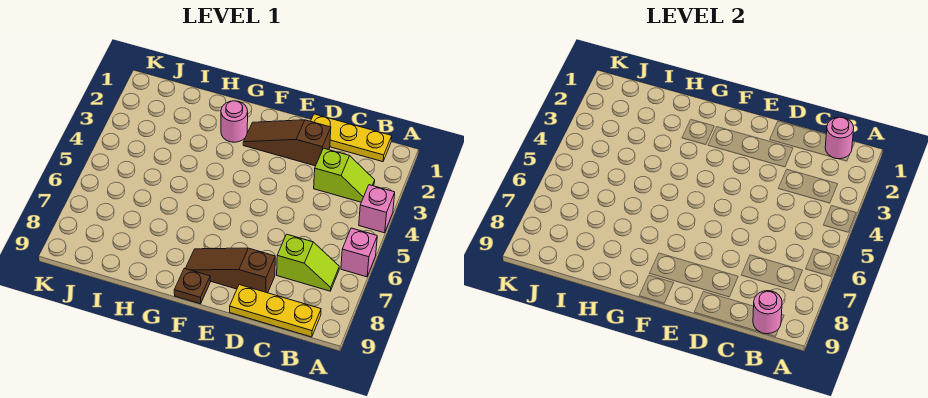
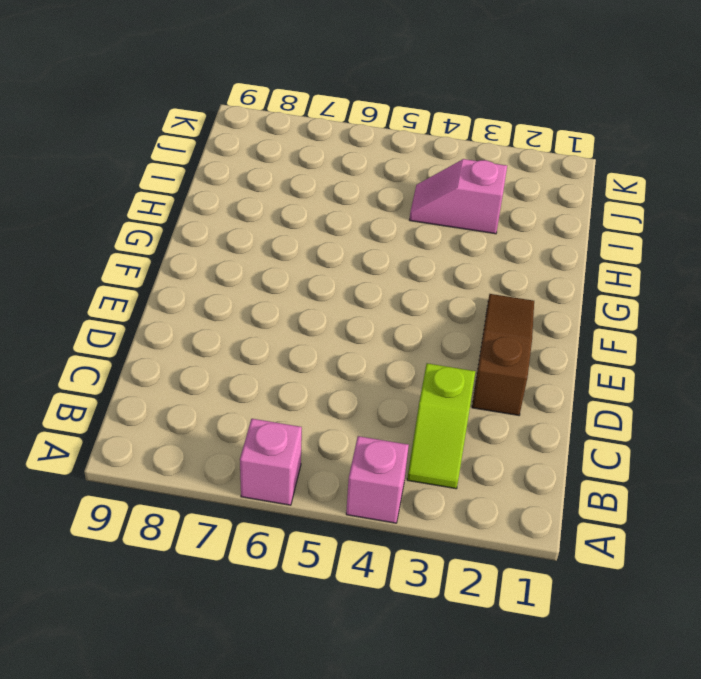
pink slope I3:I4 level 1 top 3 -> none
none -> yellow plate B1:D1 level 1
none -> lime slope B7:C7 level 1 top C
none -> yellow plate B9:D9 level 1

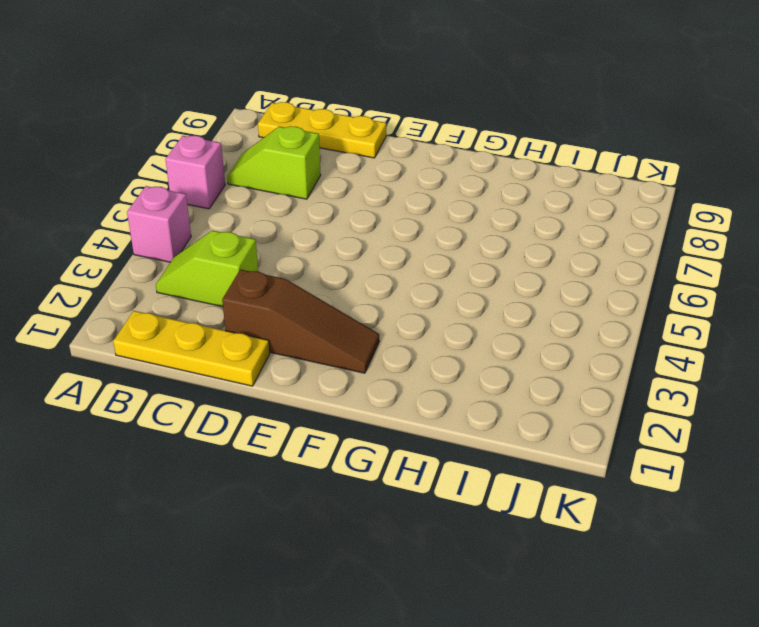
none -> brown slope D8:F8 level 1 top D
none -> brown plate F9 level 1
none -> pink round brick G2 level 1

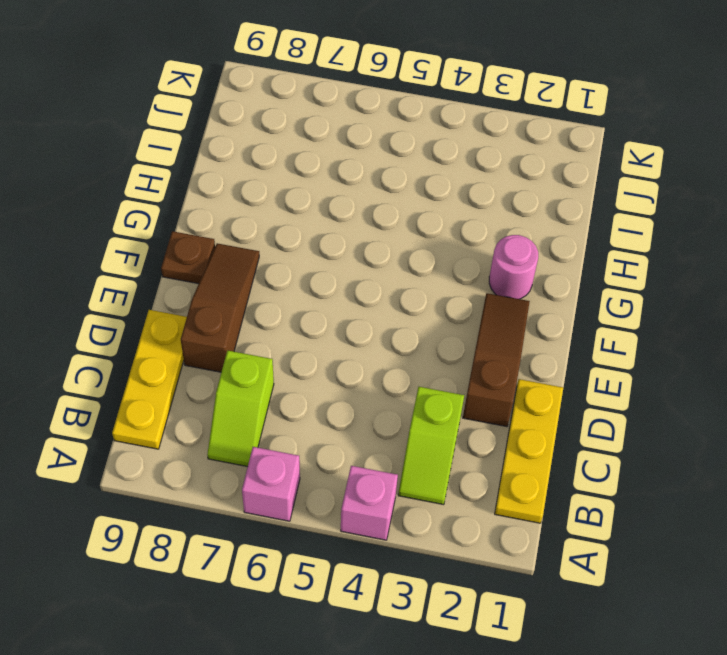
none -> pink round brick B1 level 2
none -> pink round brick B9 level 2

